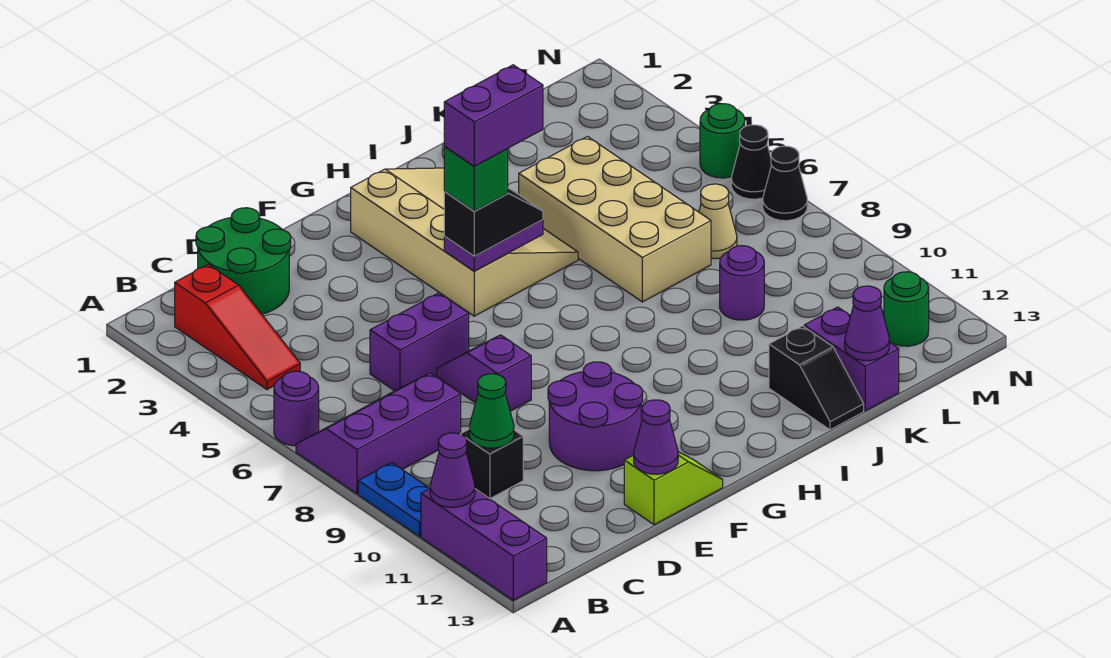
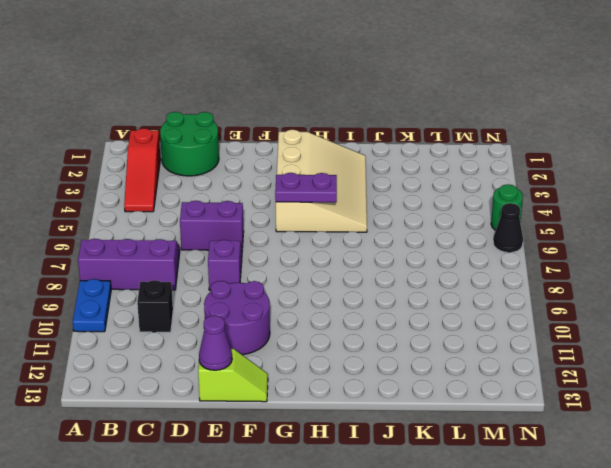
none -> purple round brick A6 level 1
none -> purple brick A11:A13 level 1
none -> tan brick J4:K7 level 1

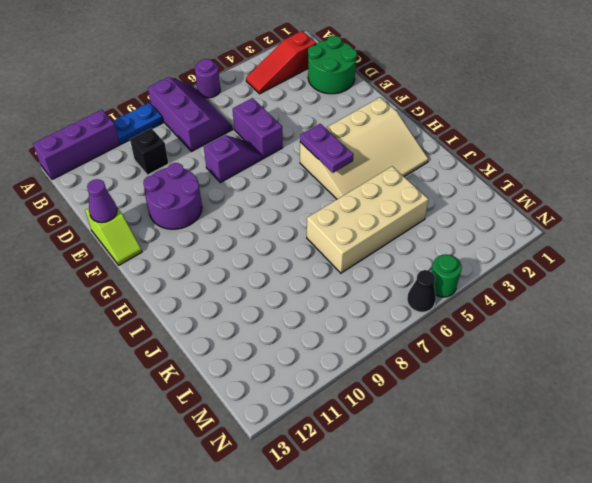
none -> black slope J12:J13 level 1 top 12
none -> purple round brick K9 level 1
none -> purple brick K12:K13 level 1

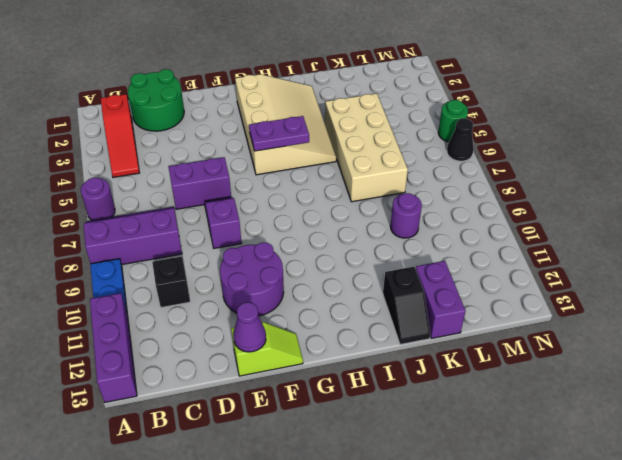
none -> tan cone L7 level 1
none -> green round brick M12 level 1
none -> black cone N7 level 1

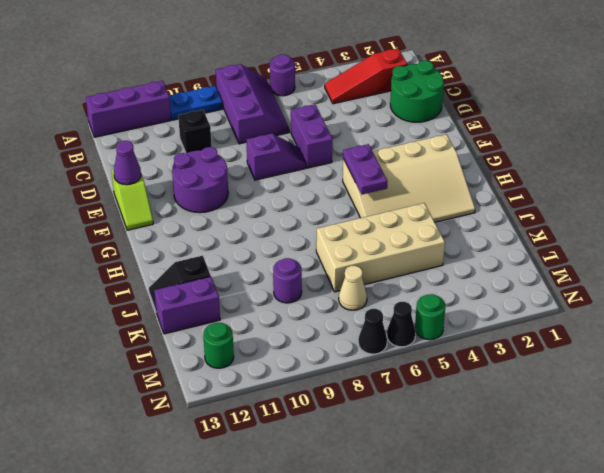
none -> purple cone A11 level 2
none -> green cone C10 level 2
none -> purple cone K13 level 2

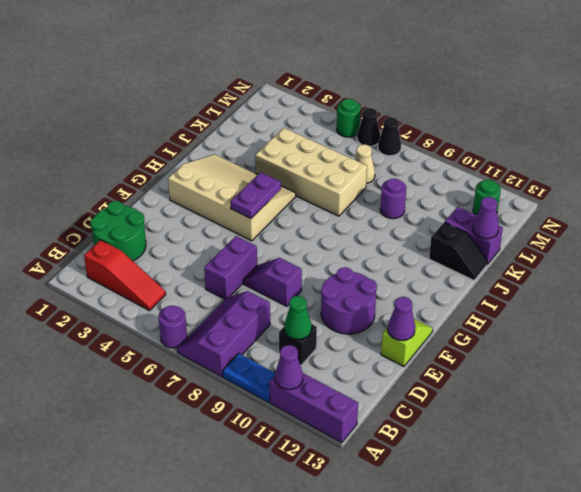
none -> black slope G5:H5 level 3 top G
none -> green brick G5 level 4
none -> purple brick G5:H5 level 5

